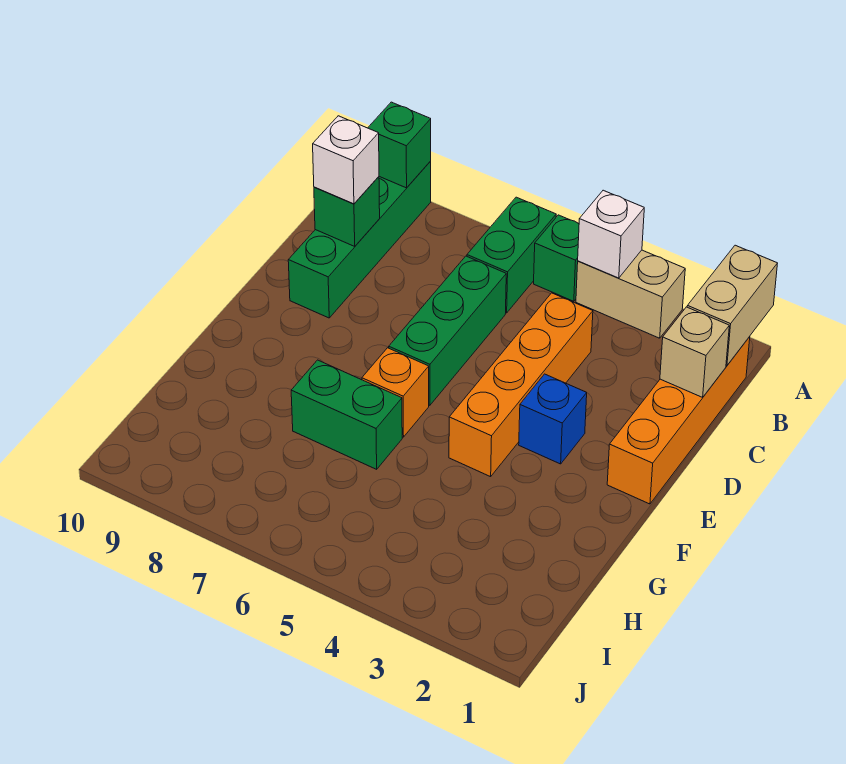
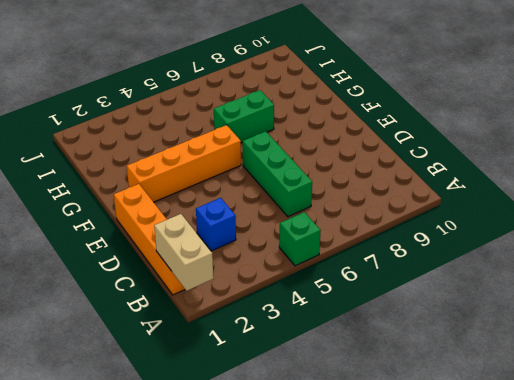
blue brick C3 level 1 -> blue brick E3 level 1
orange brick F2:F5 level 1 -> orange brick C4:F4 level 1
none -> tan brick A3:A4 level 1
none -> green brick A6:B6 level 1
none -> green brick A9:D9 level 1

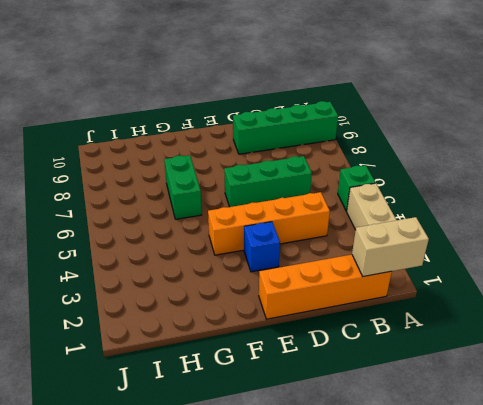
none -> green brick A6:B6 level 1
none -> orange brick F6 level 1
none -> white brick A4 level 2

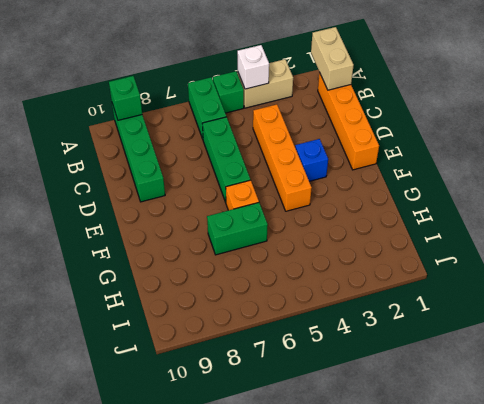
none -> tan brick C1 level 2
none -> green brick C9 level 2
none -> white brick C9 level 3

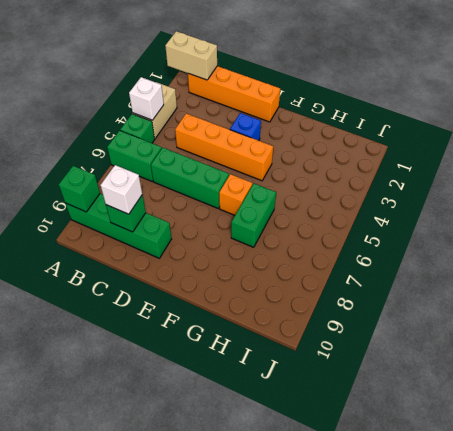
none -> tan brick C1 level 2

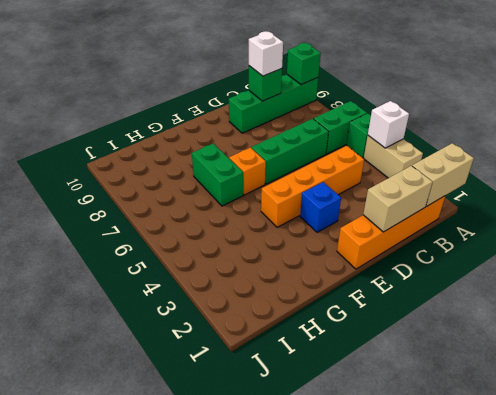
tan brick C1:D1 level 2 -> tan brick C1 level 2

